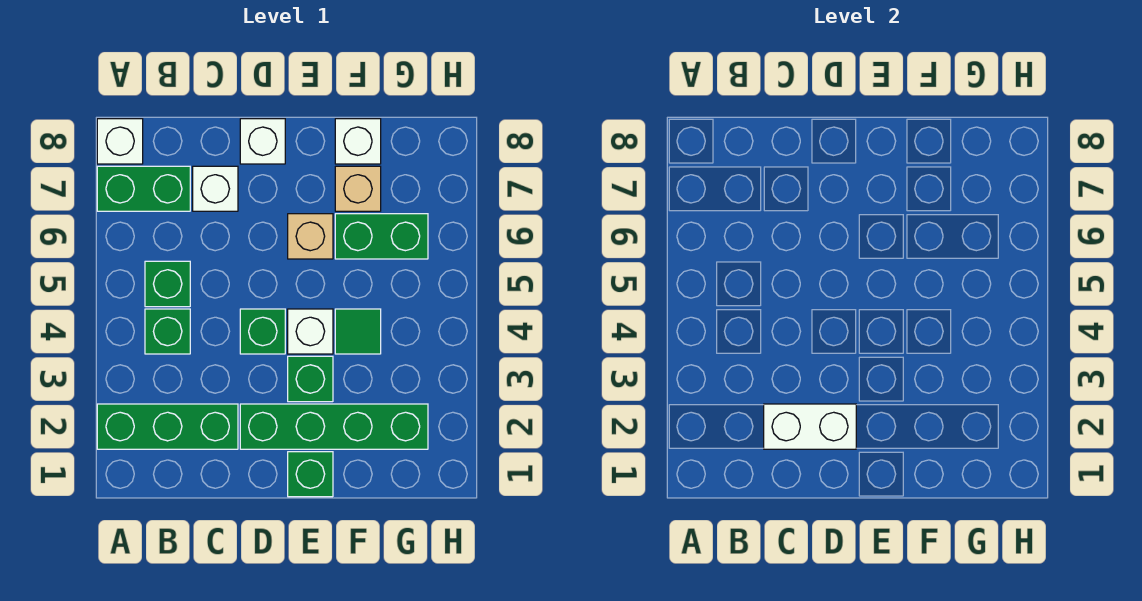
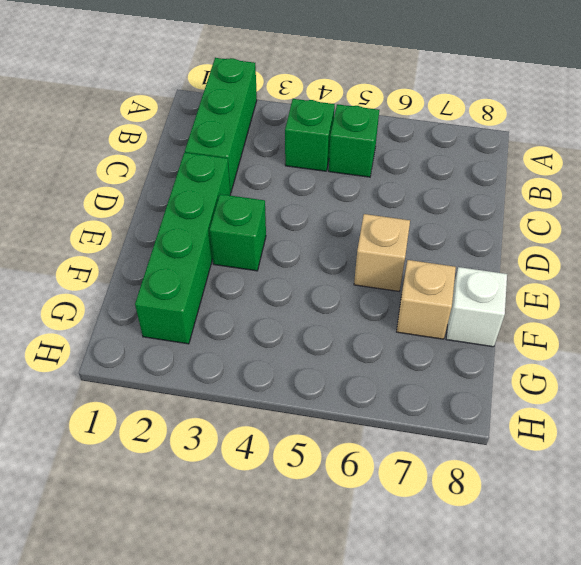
none -> green brick A7:B7 level 1
none -> white brick A8 level 1
none -> white brick C7 level 1

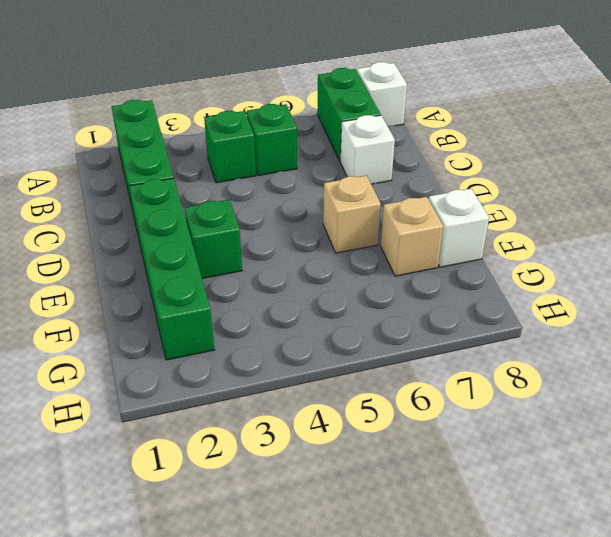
none -> green brick D4 level 1
none -> white brick D8 level 1
none -> green brick E1 level 1

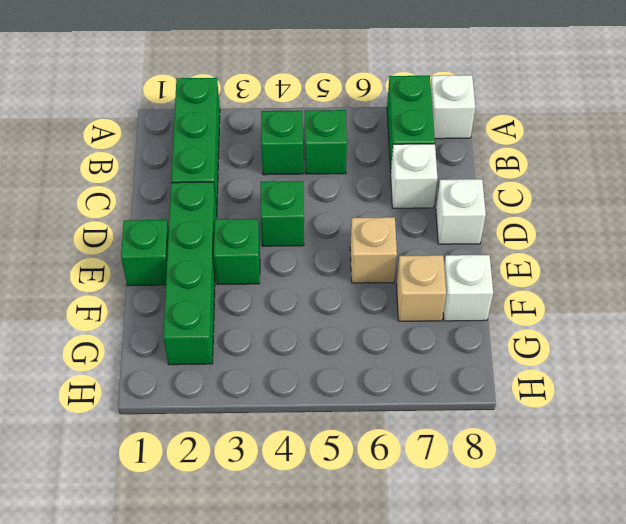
none -> white brick E4 level 1
none -> green tile F4 level 1
none -> green brick F6:G6 level 1

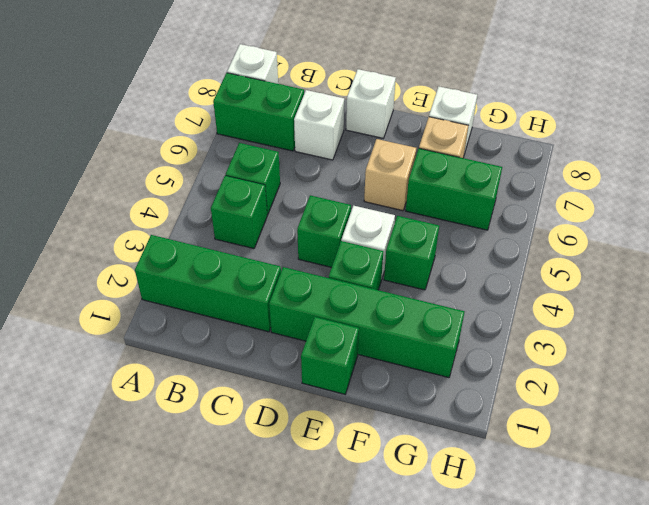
green brick F4 level 1 -> green tile F4 level 1
none -> white brick C2:D2 level 2

